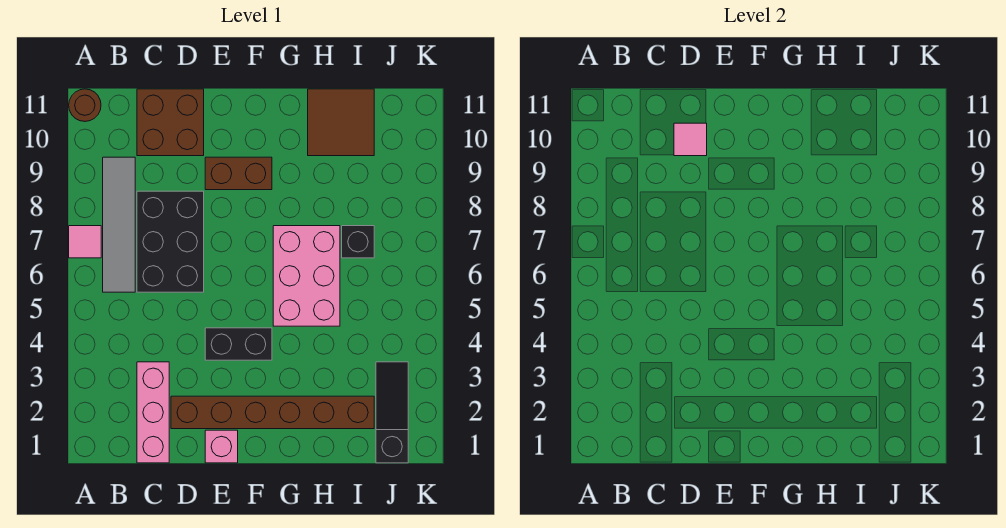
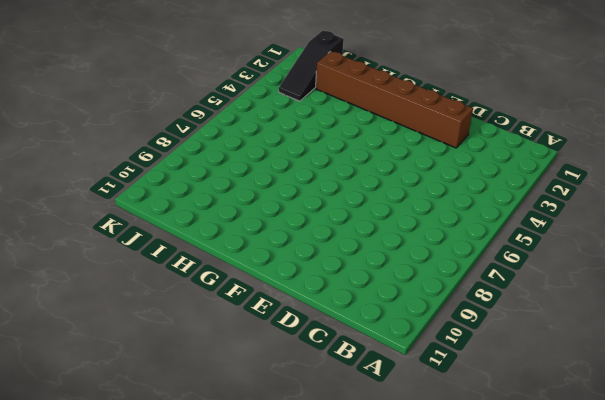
none -> pink tile A7 level 1
none -> brown round brick A11 level 1
none -> grey tile B6:B9 level 1

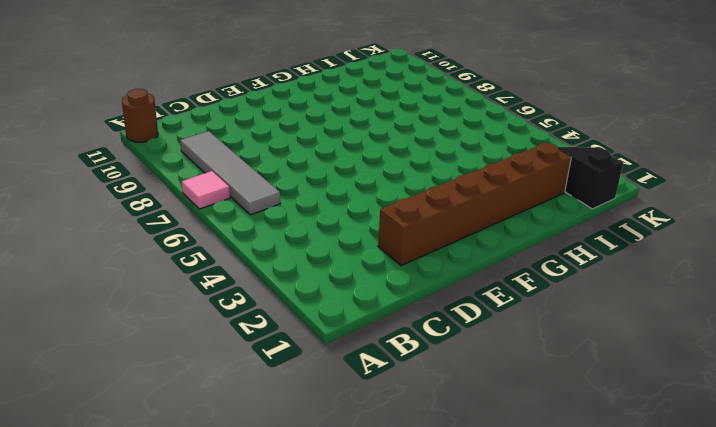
none -> pink brick C1:C3 level 1
none -> black brick C6:D8 level 1
none -> brown brick C10:D11 level 1

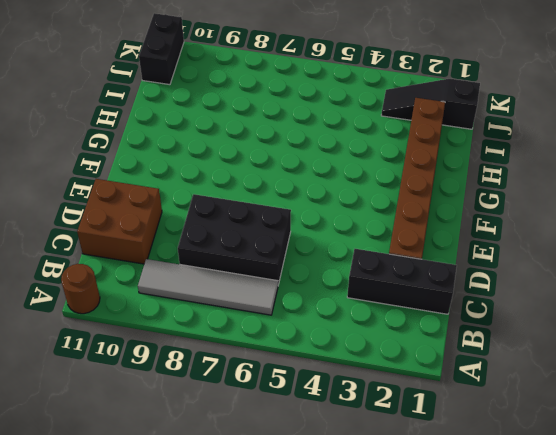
black brick C1:C3 level 1 -> pink brick C1:C3 level 1
black brick J11:K11 level 1 -> black brick E4:F4 level 1
none -> pink tile A7 level 1
none -> pink brick E1 level 1
none -> brown brick E9:F9 level 1

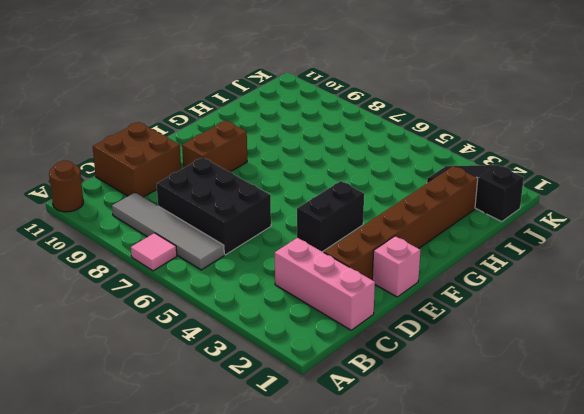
none -> pink brick G5:H7 level 1
none -> brown tile H10:I11 level 1
none -> black brick I7 level 1

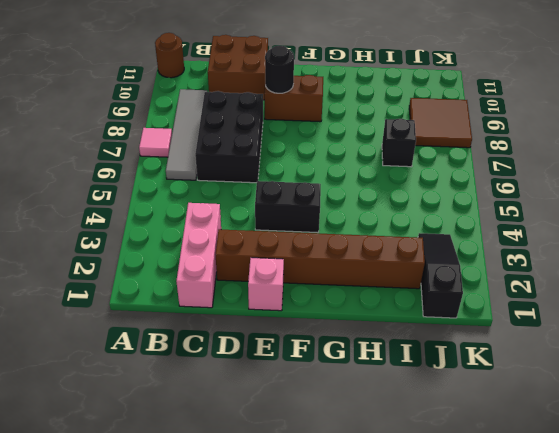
black round brick E9 level 2 -> none
brown tile J8:K9 level 1 -> brown tile H10:I11 level 1
none -> pink brick G5:H7 level 1
none -> pink tile D10 level 2

